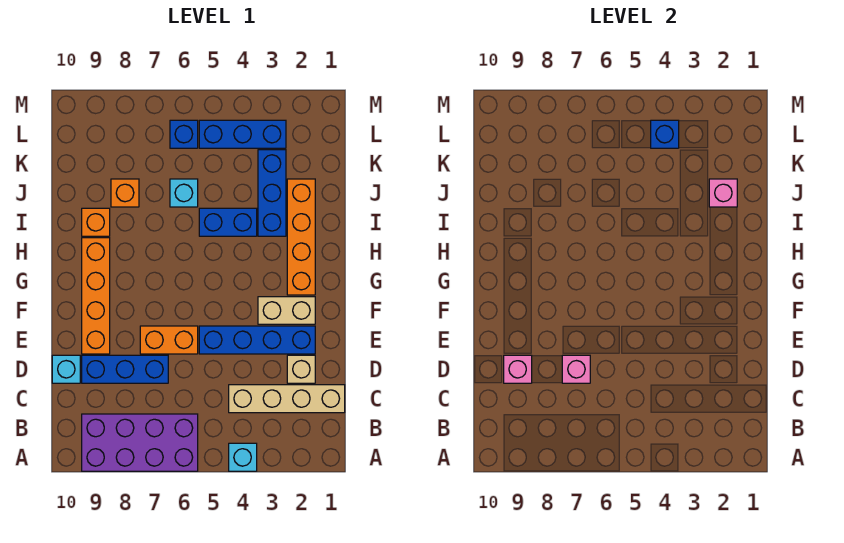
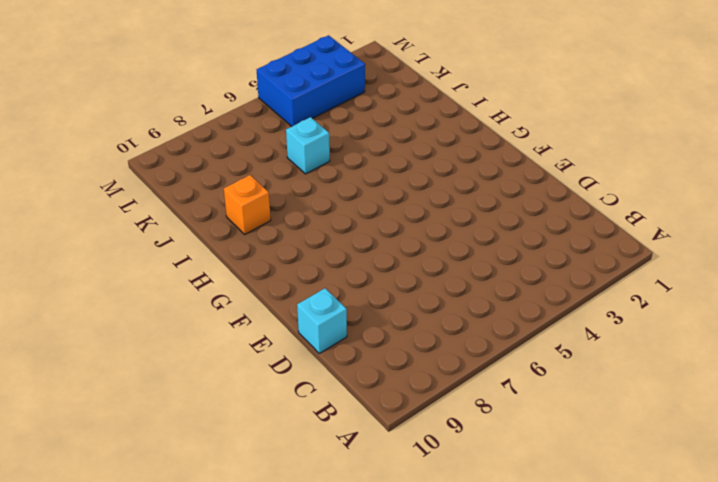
blue brick L3:M5 level 1 -> blue brick L3:L5 level 1
none -> cyan brick A4 level 1
none -> purple brick A6:B9 level 1
none -> tan brick C1:C4 level 1

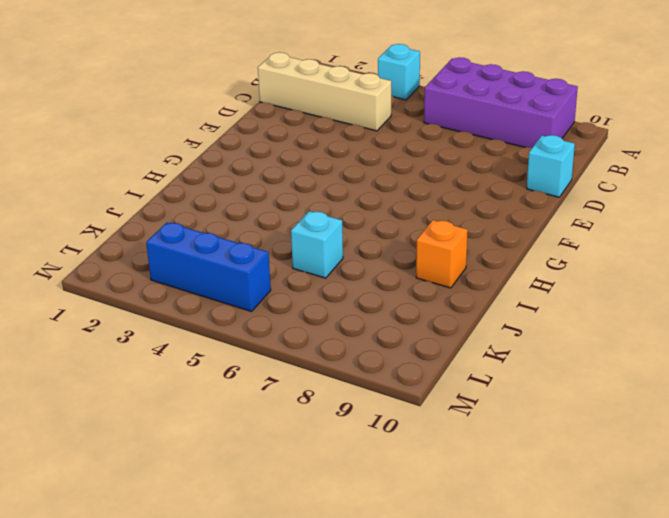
none -> tan brick D2 level 1
none -> blue brick D7:D9 level 1
none -> blue brick E2:E5 level 1

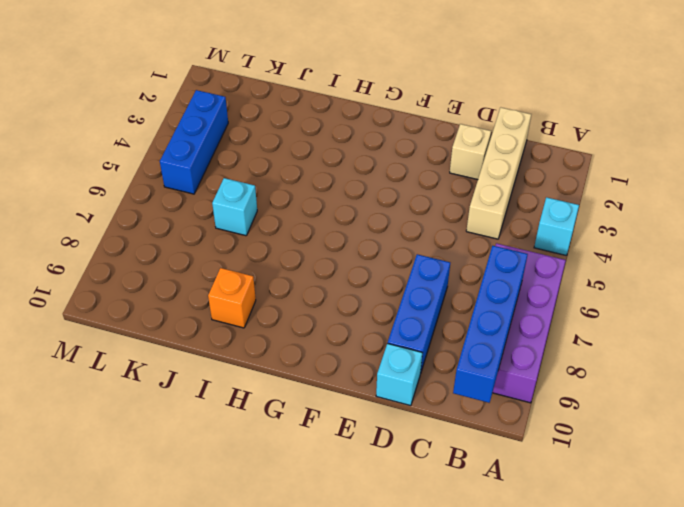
blue brick B7:B10 level 2 -> blue brick E2:E5 level 1
none -> orange brick E6:E7 level 1
none -> orange brick E9:H9 level 1
none -> tan brick F2:F3 level 1

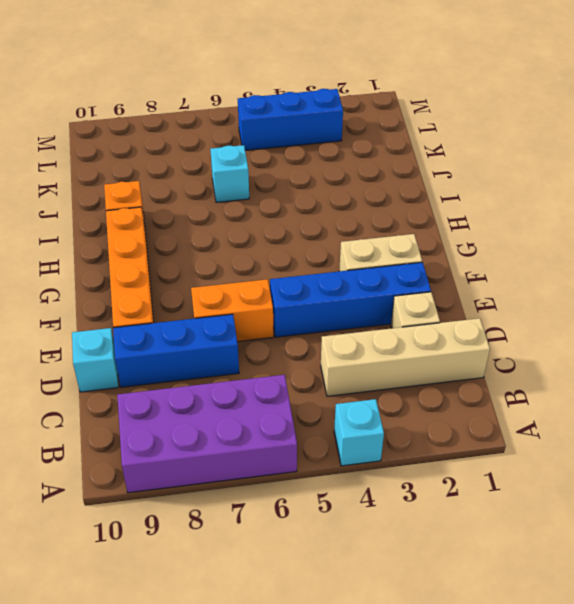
none -> orange brick G2:J2 level 1
none -> blue brick I3:K3 level 1
none -> blue brick I4:I5 level 1

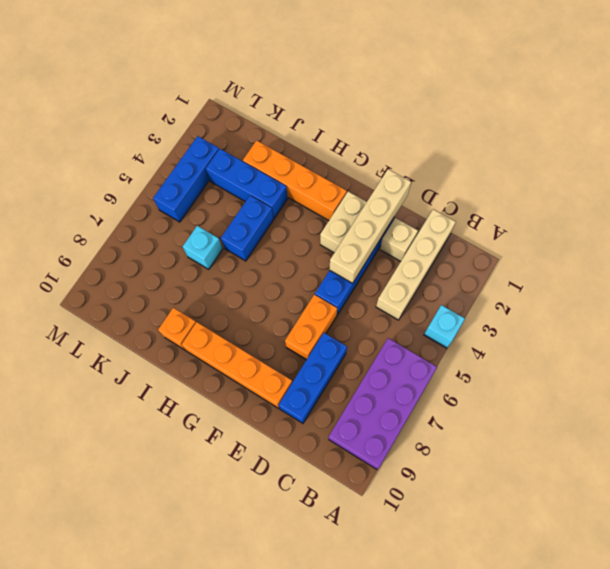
tan brick E1:E4 level 2 -> none
none -> cyan brick D10 level 1
none -> orange brick J8 level 1
none -> blue brick L6 level 1

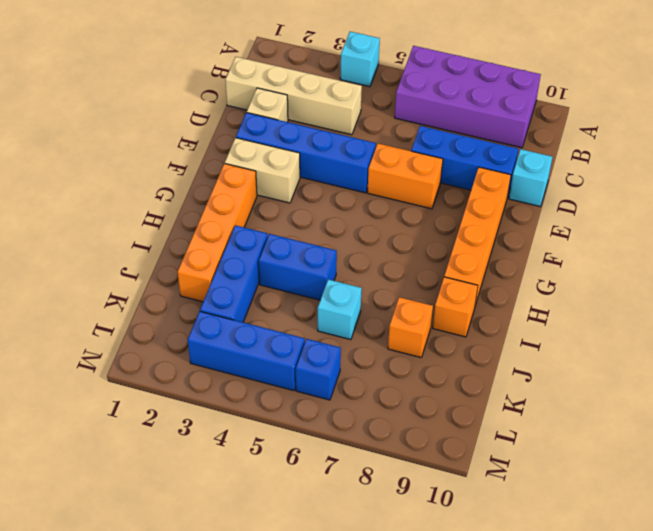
none -> pink brick D7 level 2
none -> pink brick D9 level 2
none -> pink brick J2 level 2

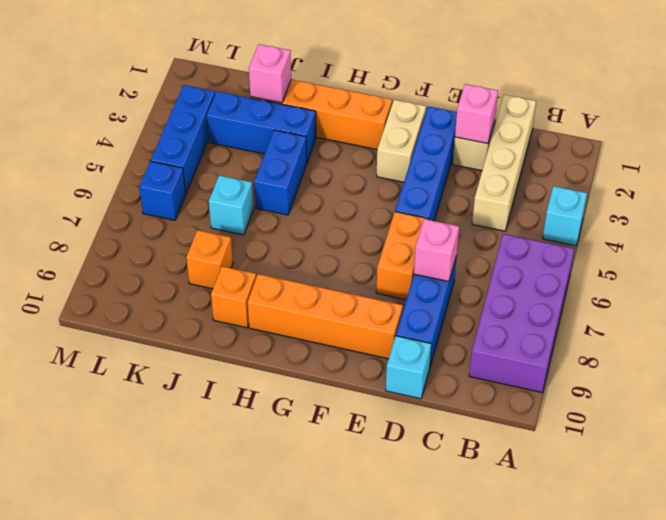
pink brick D2 level 2 -> pink brick D9 level 2
none -> blue brick L4 level 2

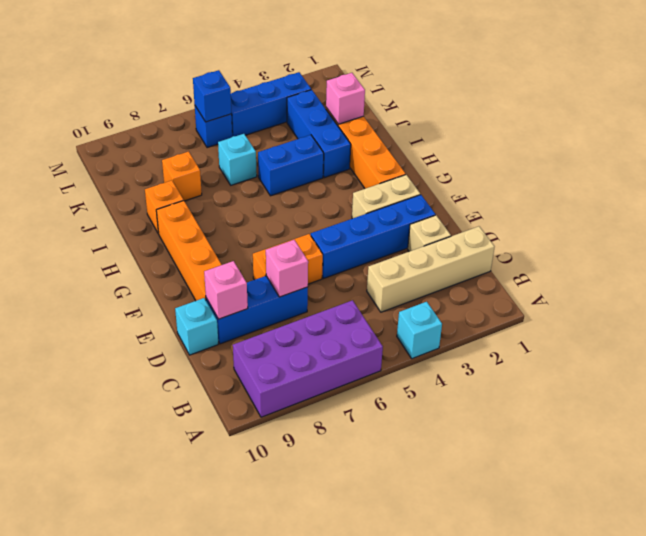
blue brick L6 level 2 -> blue brick L4 level 2

